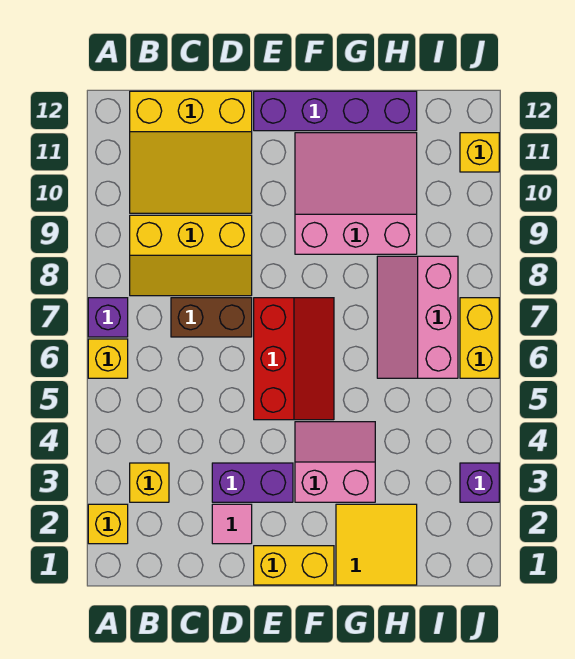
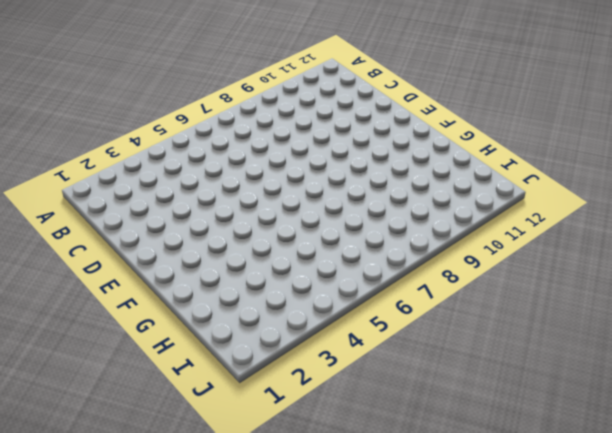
none -> yellow brick A2 level 1
none -> yellow brick A6 level 1
none -> purple brick A7 level 1

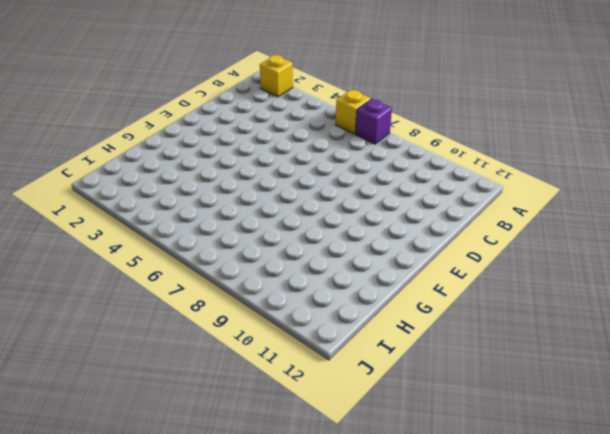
none -> yellow brick B3 level 1
none -> yellow slope B8:D9 level 1 top 9
none -> yellow slope B10:D12 level 1 top 12

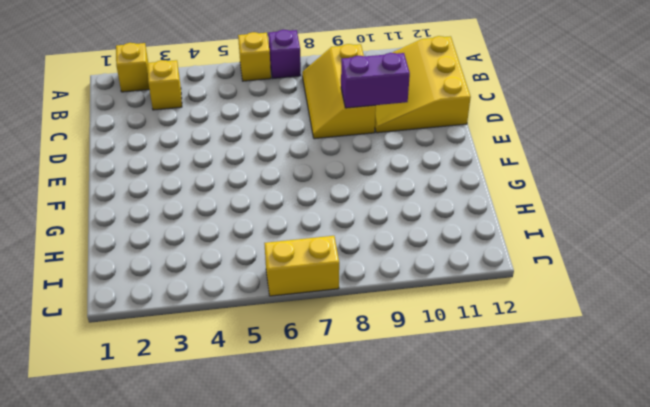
purple brick D9:D10 level 2 -> purple brick D3:E3 level 1
none -> brown brick C7:D7 level 1
none -> pink tile D2 level 1
none -> yellow brick E1:F1 level 1

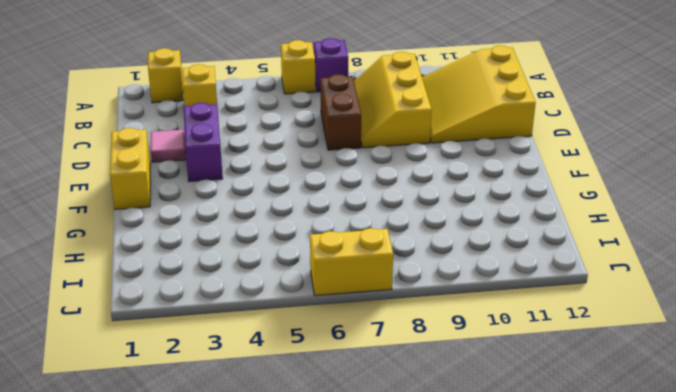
none -> red slope E5:F7 level 1 top E
none -> purple brick E12:H12 level 1
none -> pink slope F3:G4 level 1 top 3

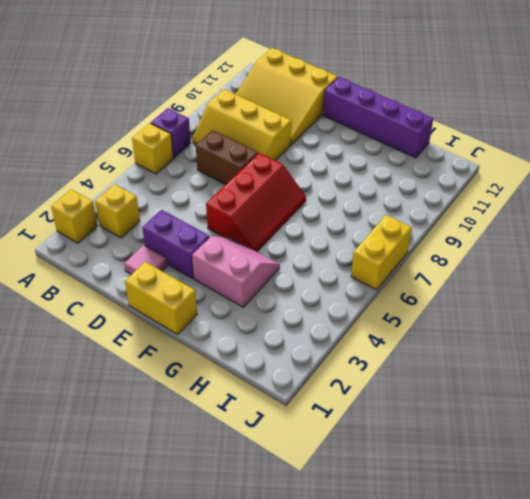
none -> pink slope F9:H11 level 1 top 9
none -> yellow tile G1:H2 level 1
none -> pink slope H6:I8 level 1 top I

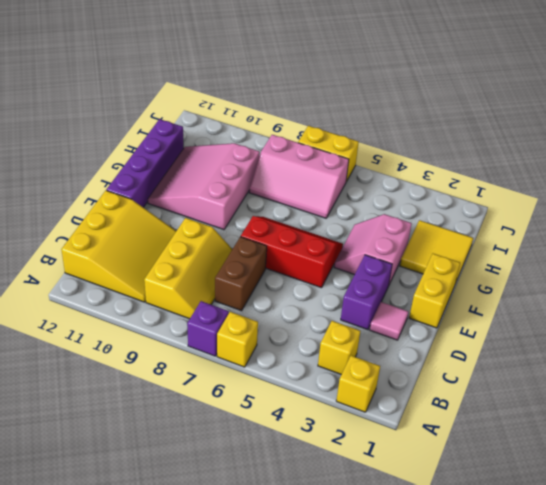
none -> purple brick J3 level 1
none -> yellow brick J11 level 1

